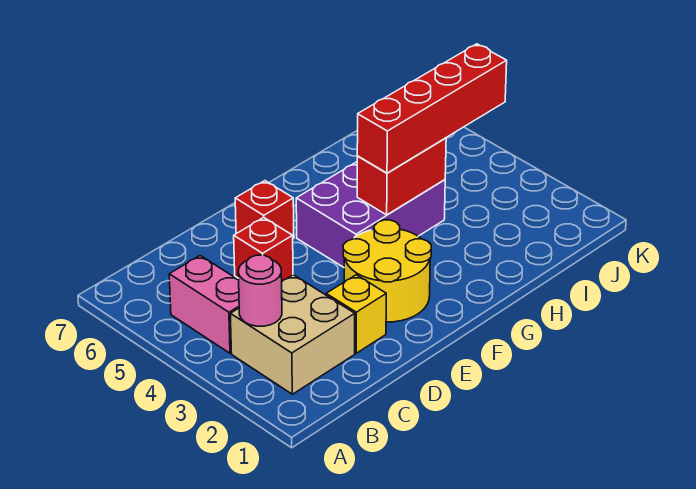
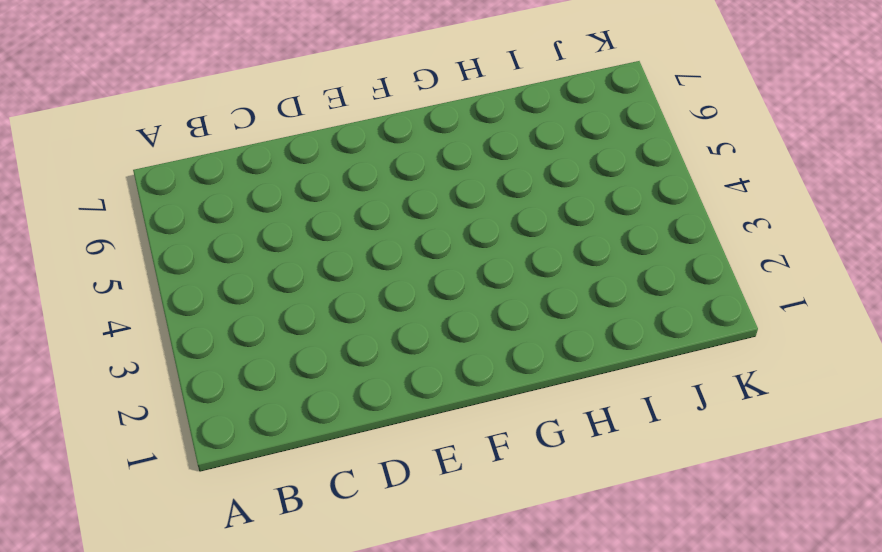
none -> tan brick B2:C3 level 1
none -> pink brick B4:B5 level 1

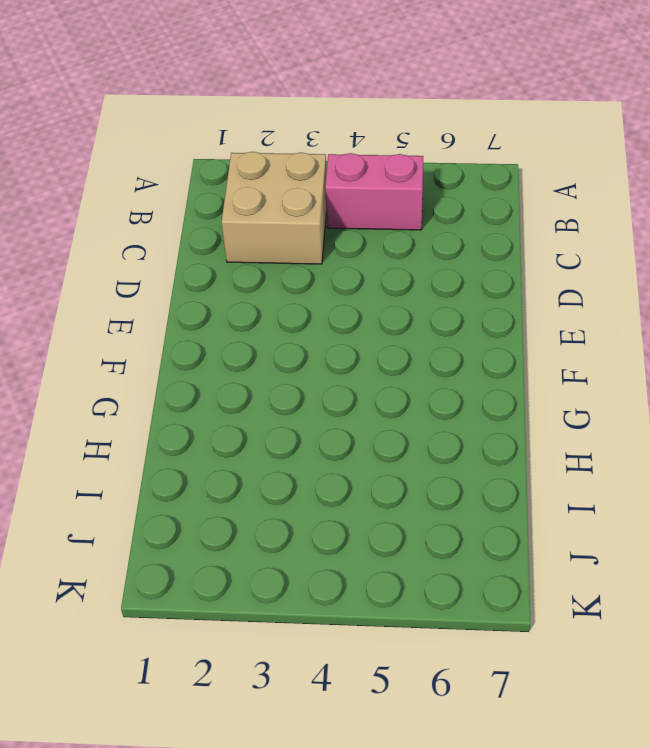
none -> yellow brick D2 level 1
none -> red brick D5 level 1

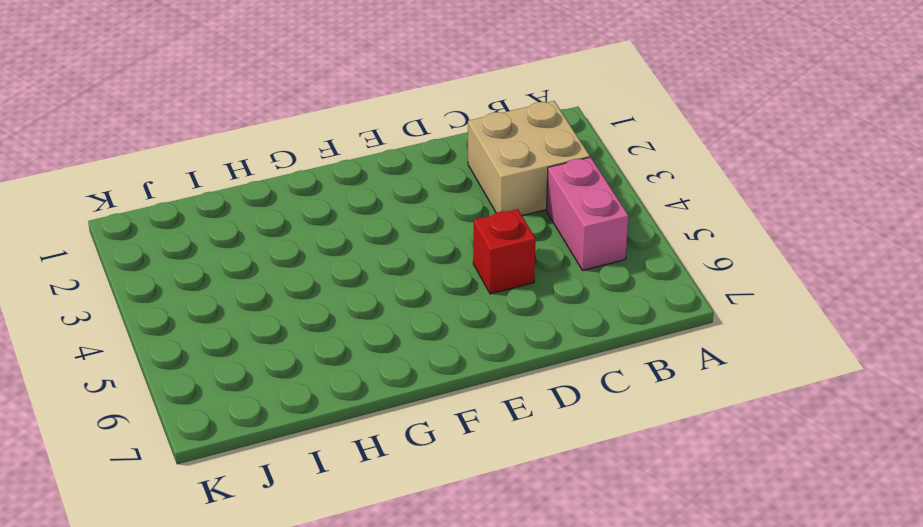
none -> yellow brick D2 level 1
none -> yellow round brick E2:F3 level 1

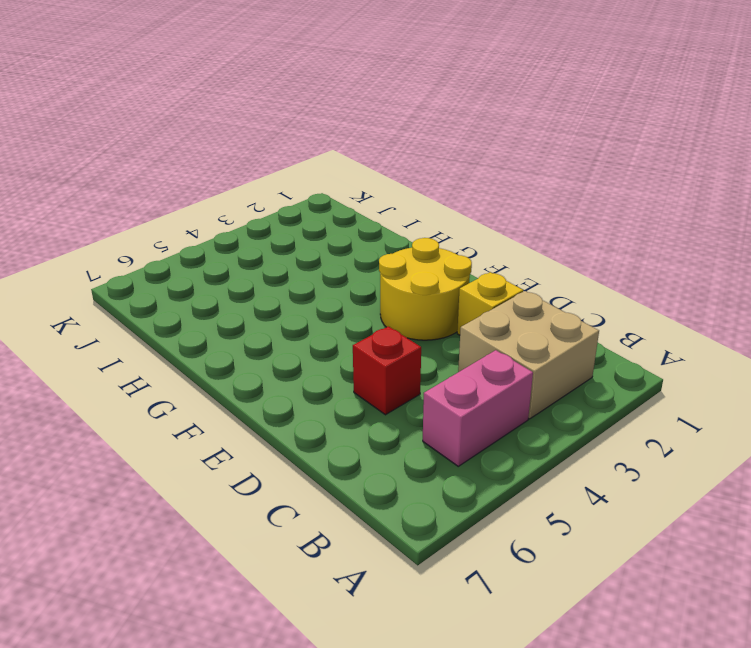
none -> red brick E6 level 1
none -> purple brick F4:H5 level 1

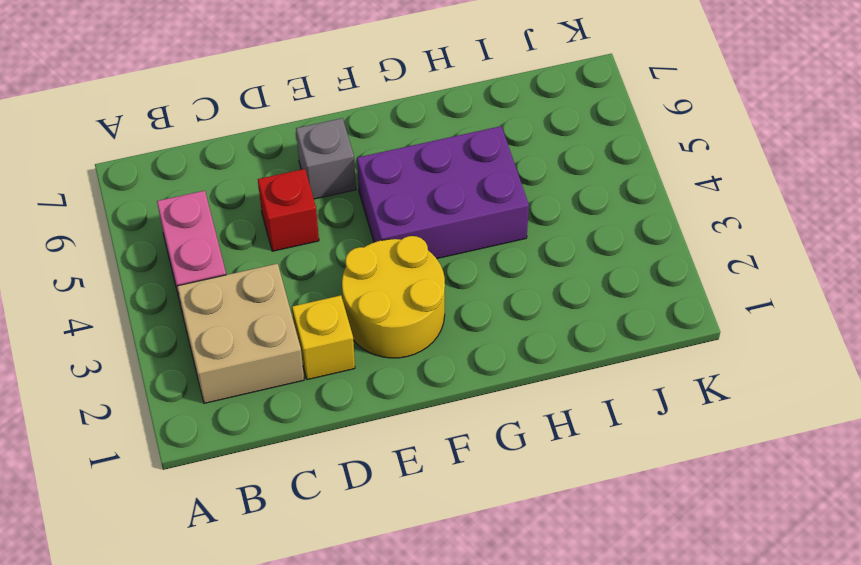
grey brick E6 level 1 -> red brick E6 level 1
none -> pink round brick B3 level 2
none -> red brick G4:H4 level 2

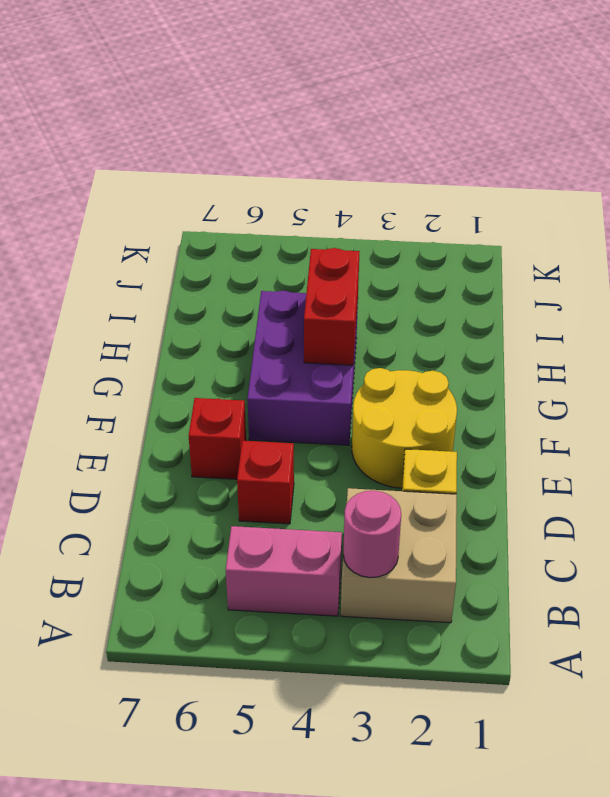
none -> red brick G4:J4 level 3

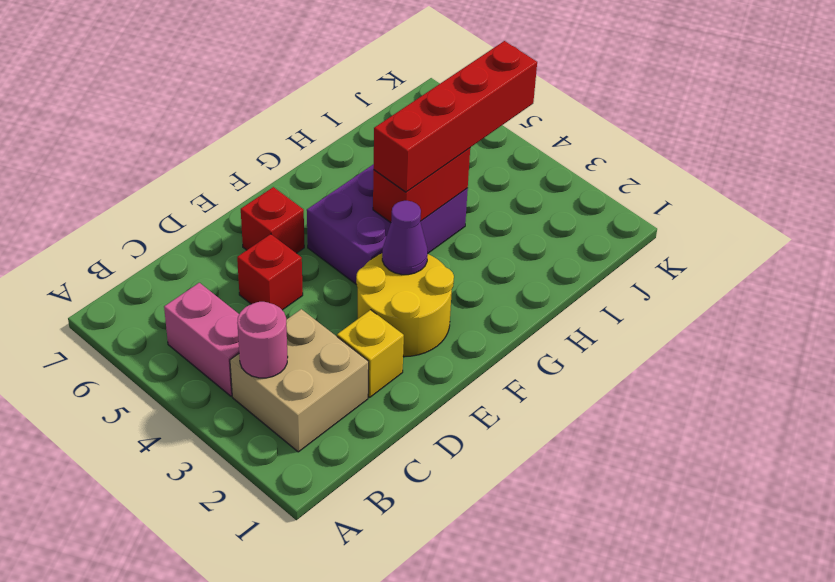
purple cone F3 level 2 -> none

